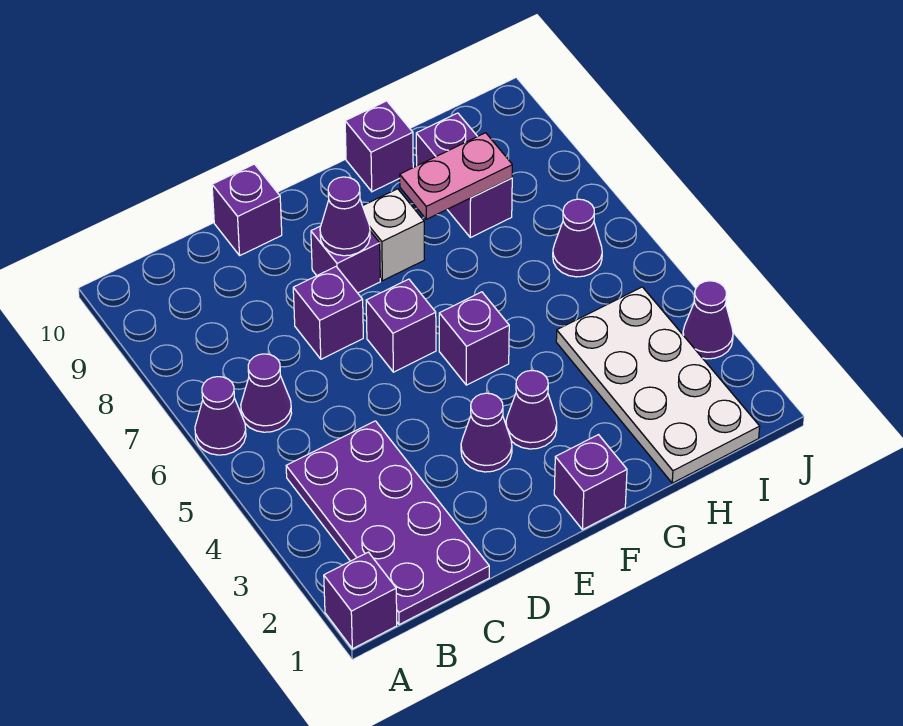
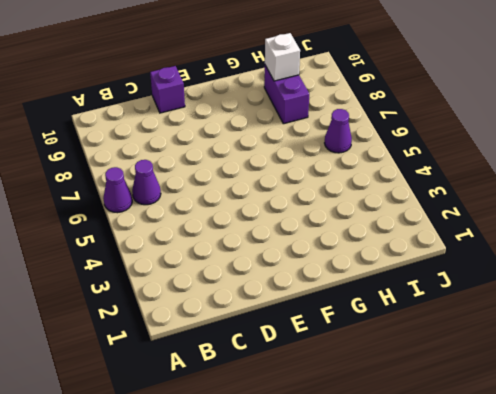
white brick H9 level 2 -> white brick F8 level 1
none -> purple brick A1 level 1
none -> purple plate B1:C4 level 1
none -> purple brick D7 level 1

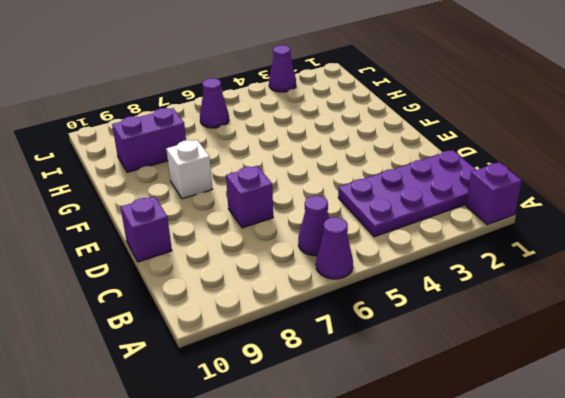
none -> purple cone E3 level 1
none -> purple brick E6 level 1
none -> purple brick E8 level 1

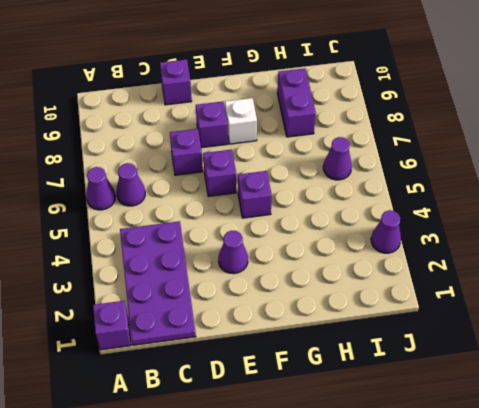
none -> purple brick F1 level 1
none -> purple cone F3 level 1
none -> purple brick G10 level 1

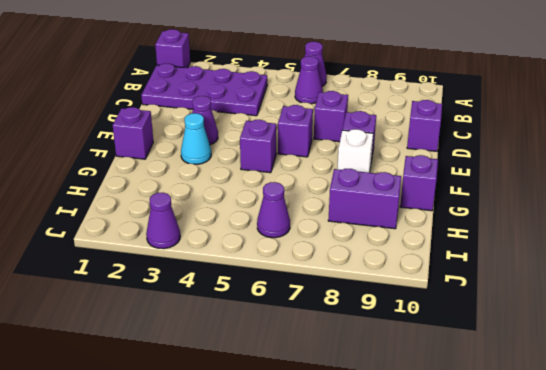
cyan cone F3 level 1 -> purple cone F3 level 1
none -> white plate H1:I4 level 1
none -> purple cone E8 level 2
none -> pink plate G8:H8 level 2

